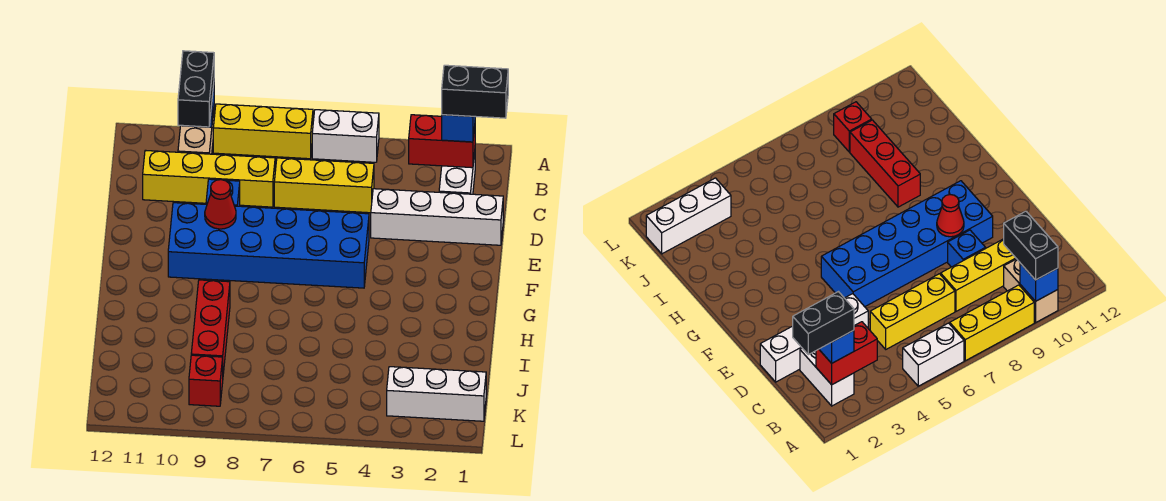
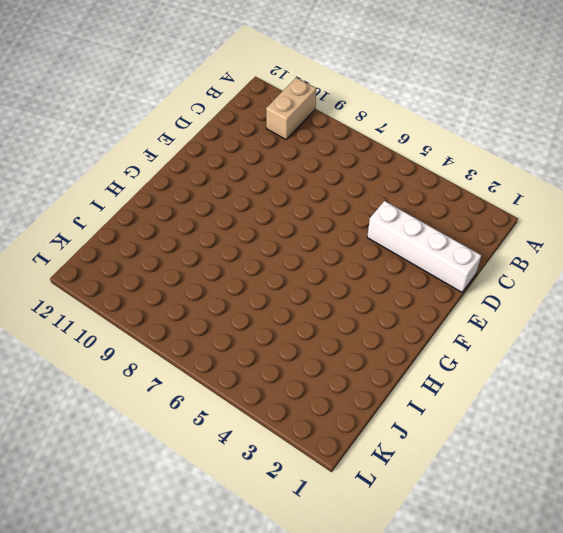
none -> white brick A5:A6 level 1
none -> yellow brick A7:A9 level 1
none -> white brick B2:C2 level 1

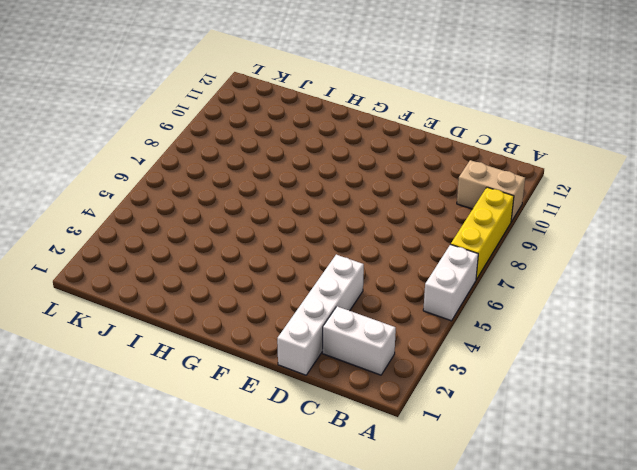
none -> yellow brick C5:C7 level 1
none -> yellow brick C8:C11 level 1
none -> blue brick D9 level 1

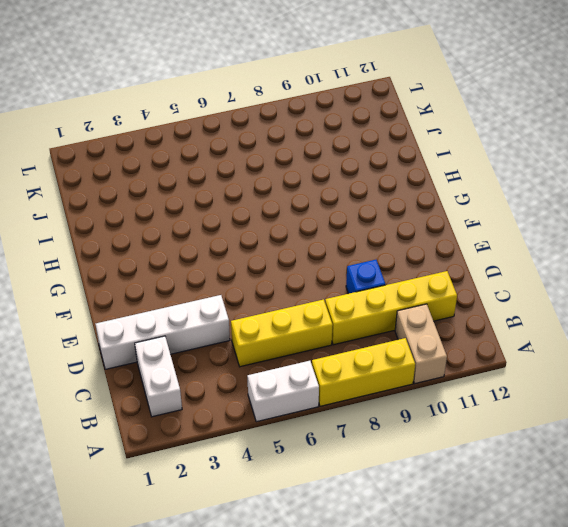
none -> blue brick E5:F10 level 1
none -> red brick H9:J9 level 1
none -> white brick K1:K3 level 1

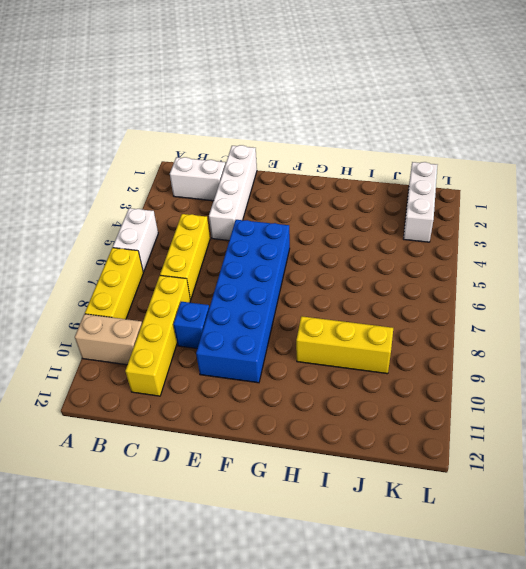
yellow brick H9:J9 level 1 -> red brick H9:J9 level 1
none -> red brick K9 level 1
none -> blue brick A10 level 2
none -> red brick B2:B3 level 2

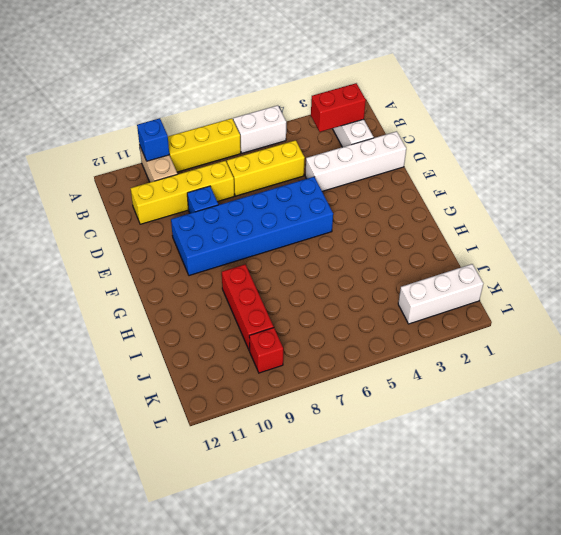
none -> red cone E9 level 2
none -> black brick A10:B10 level 3
none -> blue brick B2 level 3

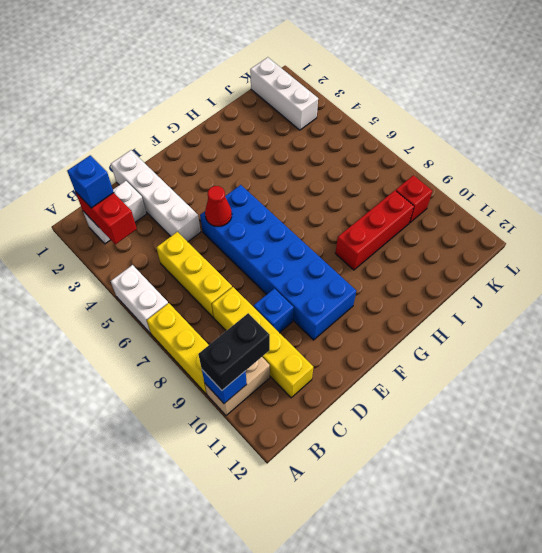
red cone E5 level 2 -> red cone E9 level 2
none -> black brick B1:B2 level 4

